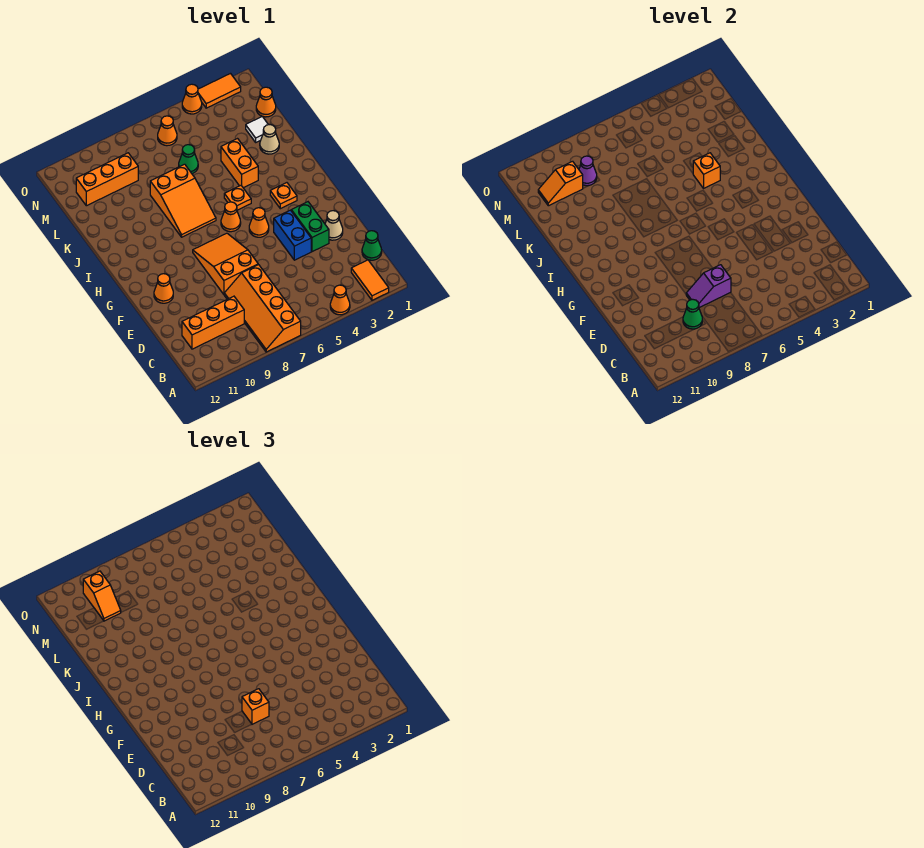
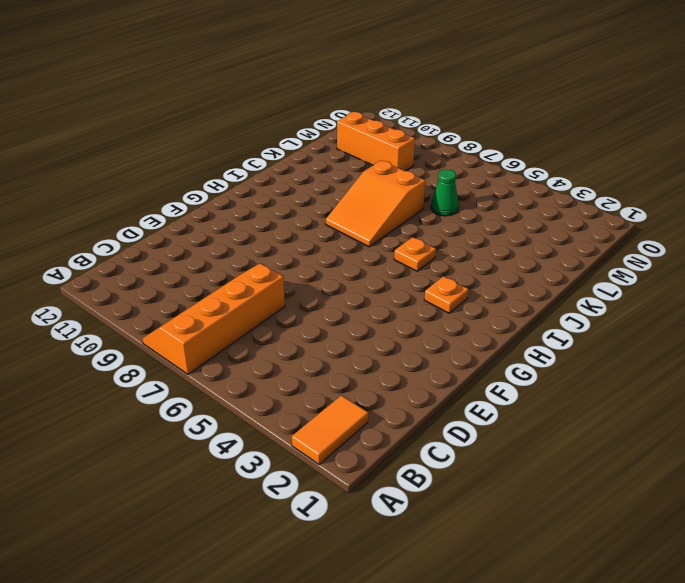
none -> orange cone A4 level 1
none -> green cone C1 level 1
none -> orange brick C9:C11 level 1
none -> tan cone E2 level 1

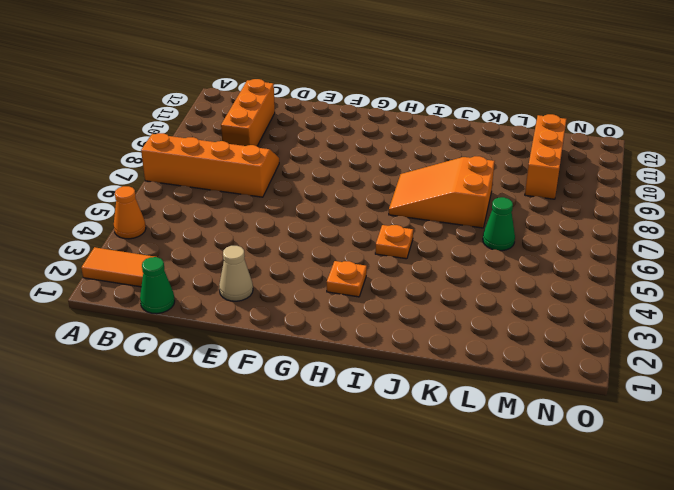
none -> green brick E3:F3 level 1
none -> blue brick E4:F4 level 1
none -> orange slope E7:G8 level 1 top E
none -> orange cone F11 level 1

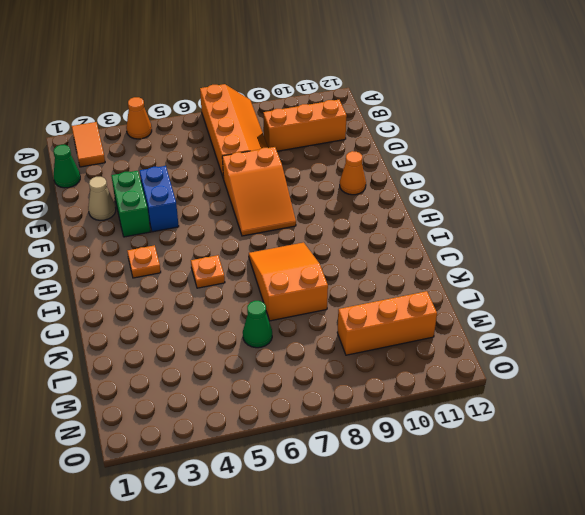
none -> orange cone G5 level 1
none -> orange cone H6 level 1
none -> orange brick J4:K4 level 1
none -> tan cone K2 level 1

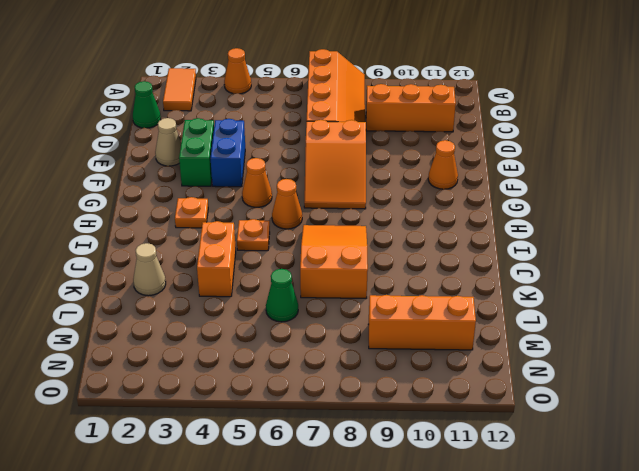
none -> white tile L2 level 1
none -> orange cone M1 level 1
none -> orange cone N6 level 1
none -> orange tile O2:O3 level 1

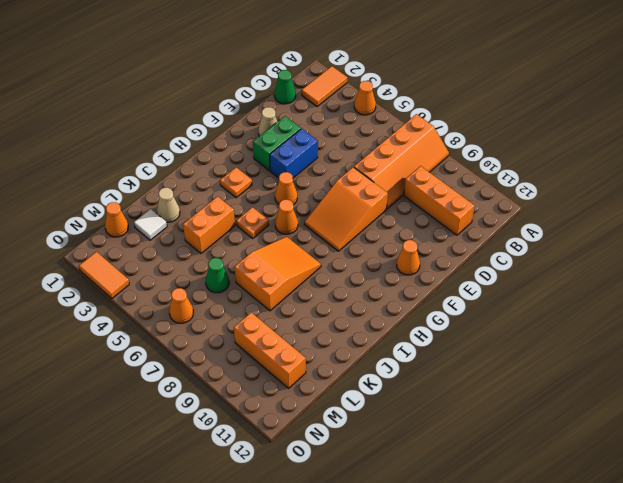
none -> orange cone O4 level 1
none -> green cone C9 level 2
none -> purple slope D7:D8 level 2 top 7
none -> orange brick J4 level 2

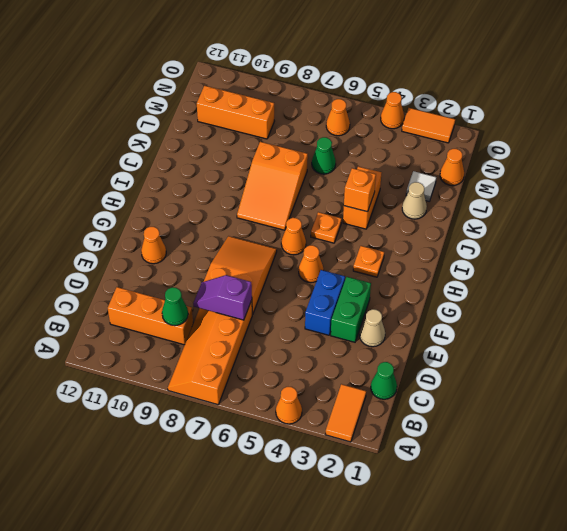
none -> purple cone M9 level 2
none -> orange slope M10:M11 level 2 top 10
none -> orange brick D7 level 3
none -> orange slope M10:N10 level 3 top N

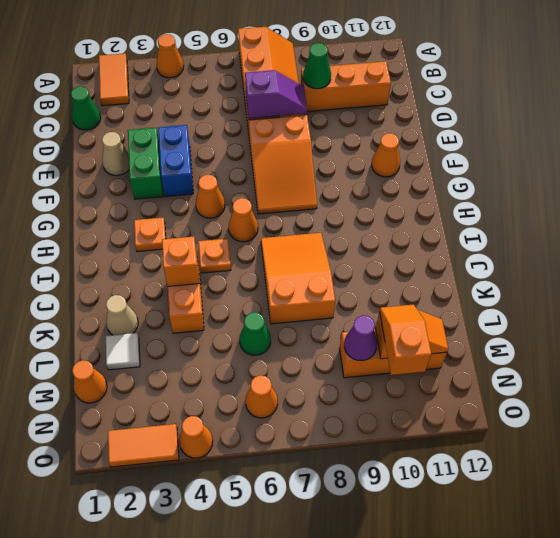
none -> orange brick D7 level 3

